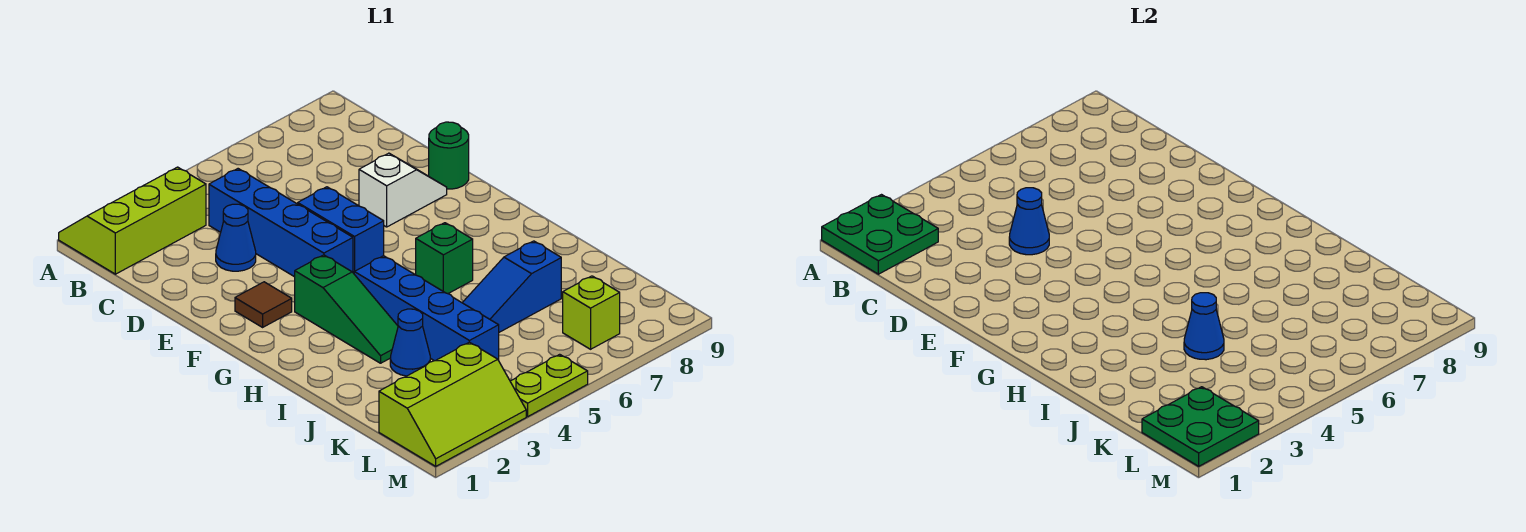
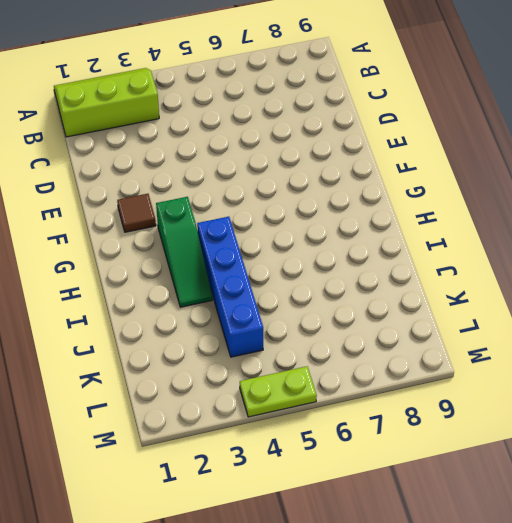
none -> blue brick C4:F4 level 1
none -> blue cone D3 level 1
none -> blue brick E5:F5 level 1

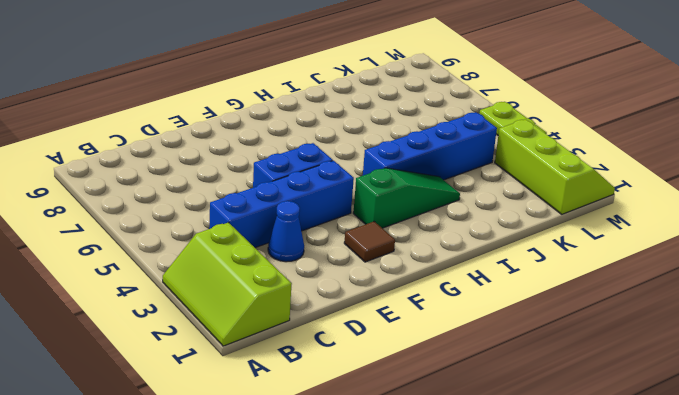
none -> white slope E7:E8 level 1 top 7
none -> green round brick E9 level 1
none -> green brick H6 level 1

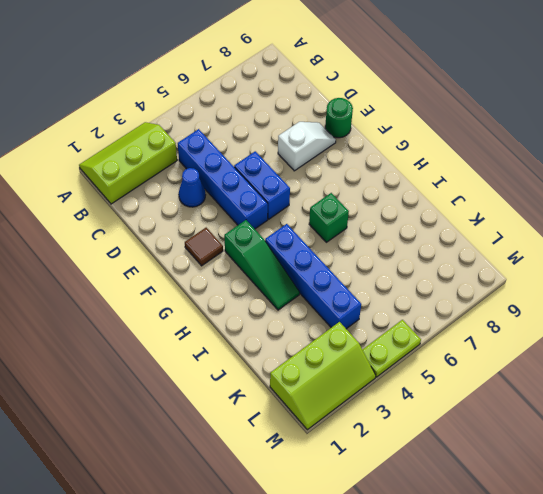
none -> blue cone J3 level 1
none -> blue slope J5:J7 level 1 top 7
none -> lime brick L7 level 1

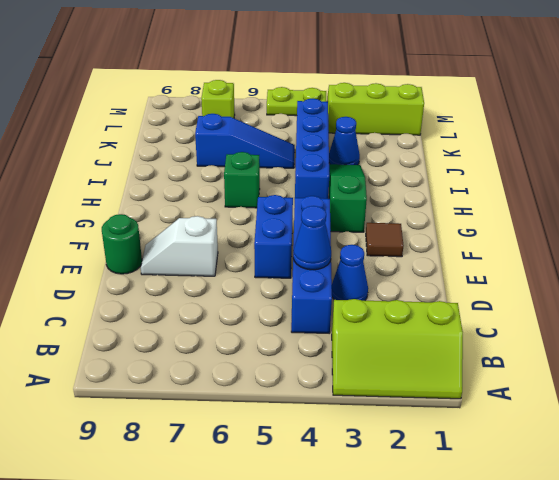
none -> green plate A1:B2 level 2
none -> blue cone J4 level 2
none -> green plate L1:M2 level 2

